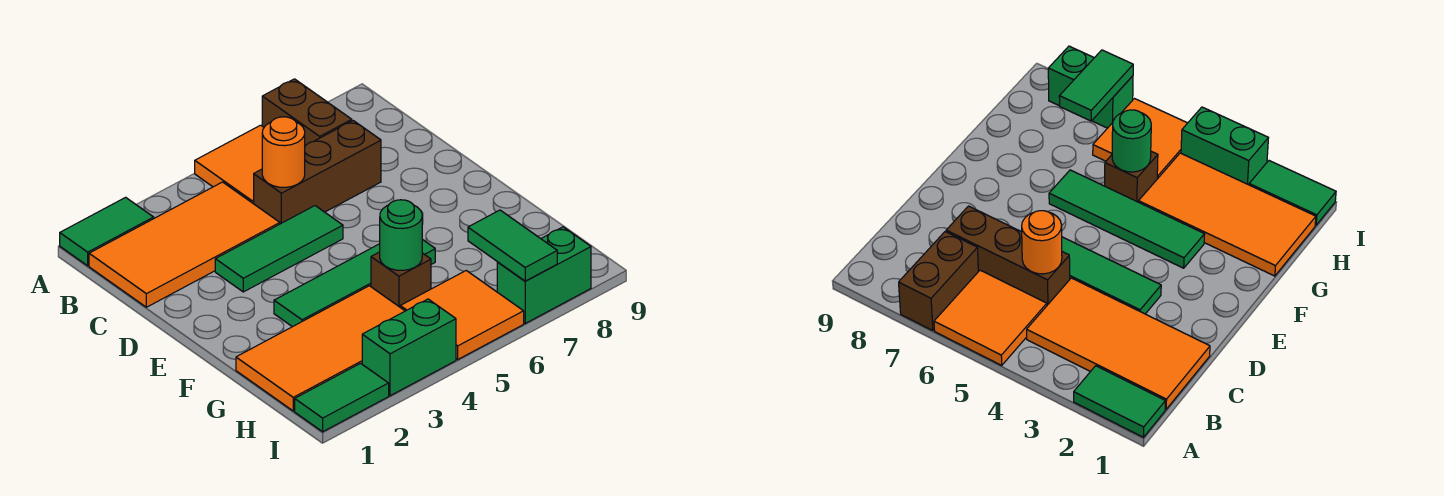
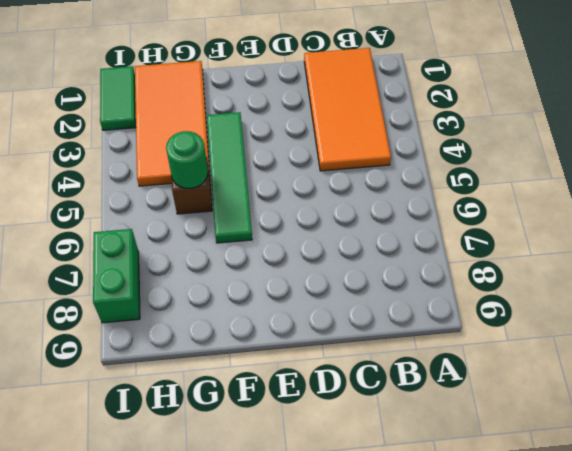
none -> green tile A1:A2 level 1
none -> orange tile A5:B6 level 1
none -> brown brick A7:B7 level 1

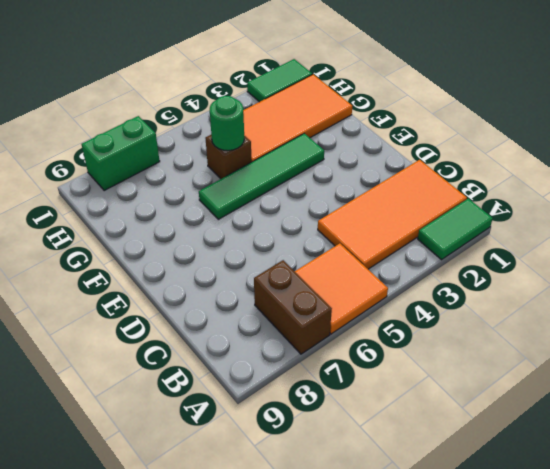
none -> brown brick C5:C7 level 1
none -> green tile D3:D5 level 1
none -> orange tile H5:I6 level 1

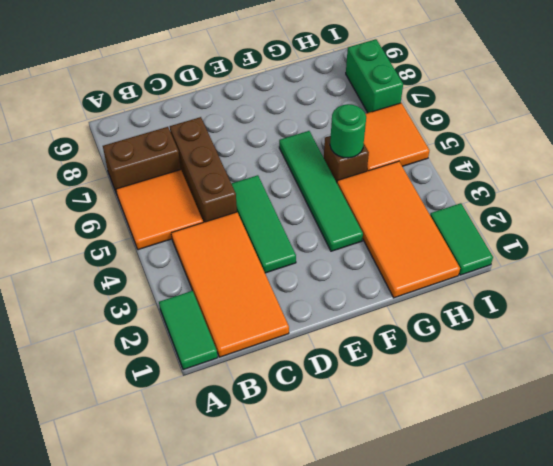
none -> green brick I3:I4 level 1
none -> orange round brick C5 level 2
none -> green tile H7:I7 level 2

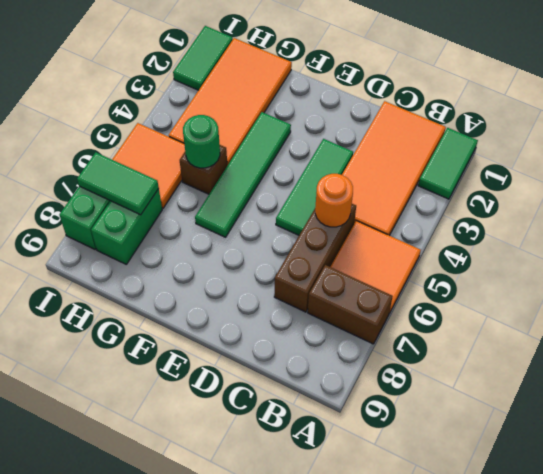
green brick H7:H8 level 1 -> green brick I3:I4 level 1

